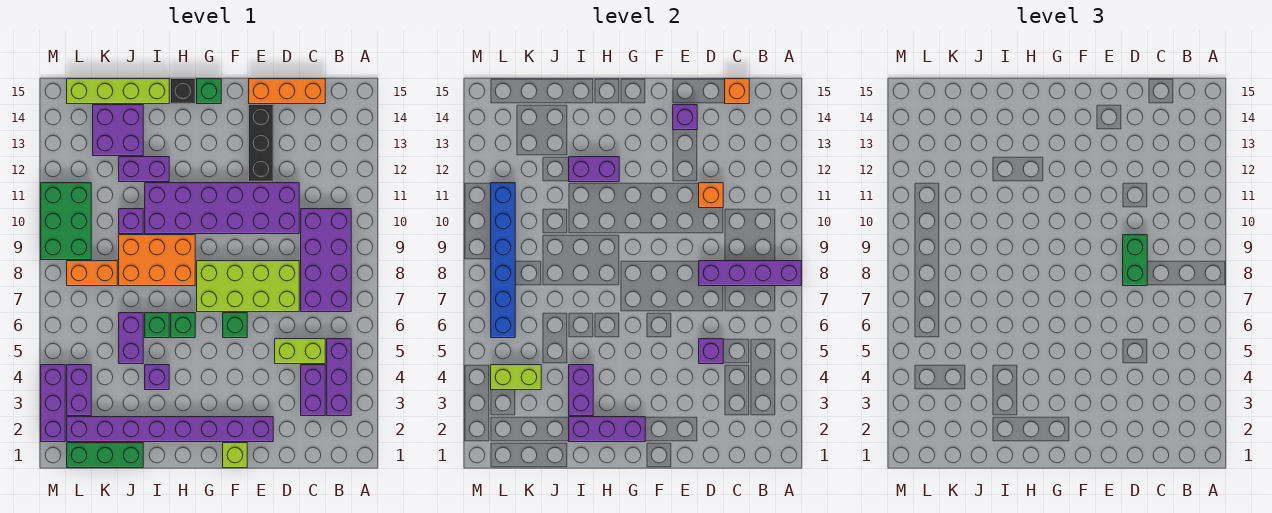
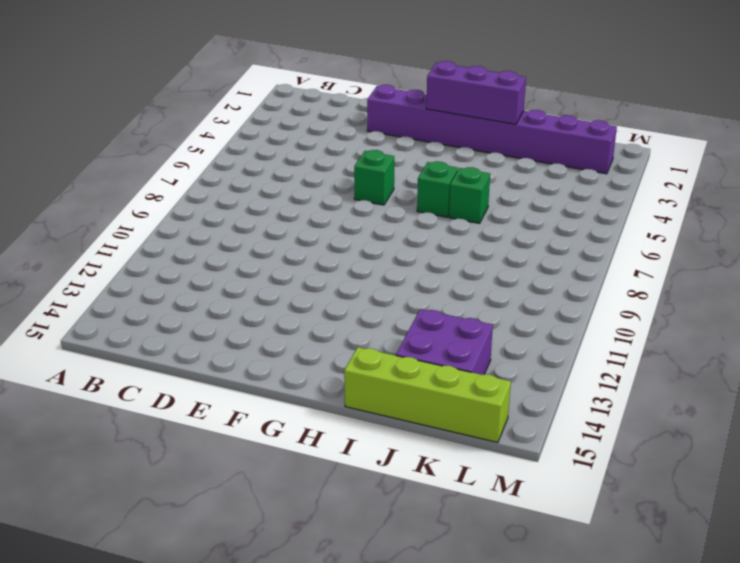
none -> purple brick B3:B5 level 1
none -> purple brick B7:C10 level 1
none -> purple brick C3:C4 level 1
none -> lime brick C5:D5 level 1

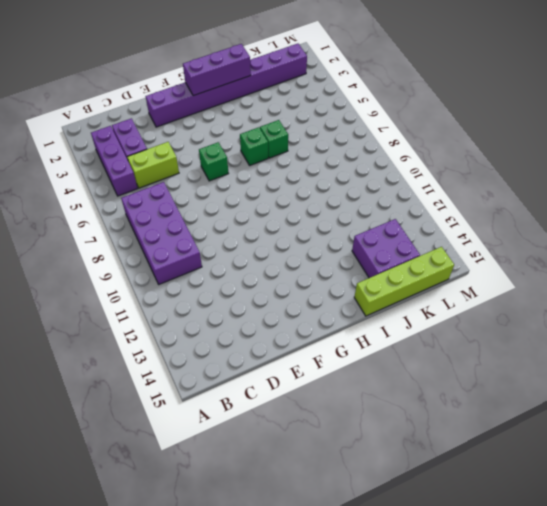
none -> orange brick C15:E15 level 1
none -> lime brick D7:G8 level 1
none -> purple brick D10:I11 level 1
none -> black brick E12:E14 level 1

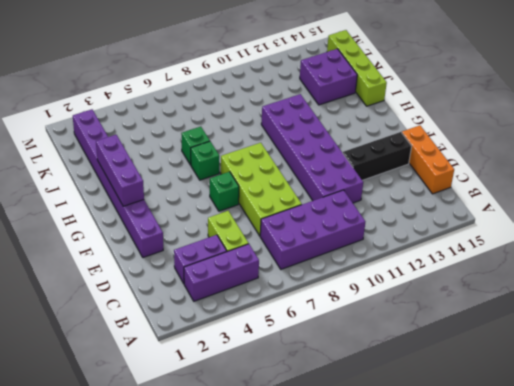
none -> lime brick F1 level 1
none -> green brick G15 level 1
none -> orange brick H8:J9 level 1
none -> black brick H15 level 1

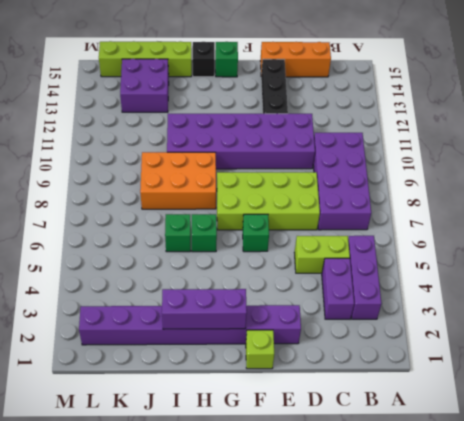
none -> purple brick I4 level 1
none -> purple brick I12:J12 level 1
none -> green brick J1:L1 level 1
none -> purple brick J5:J6 level 1

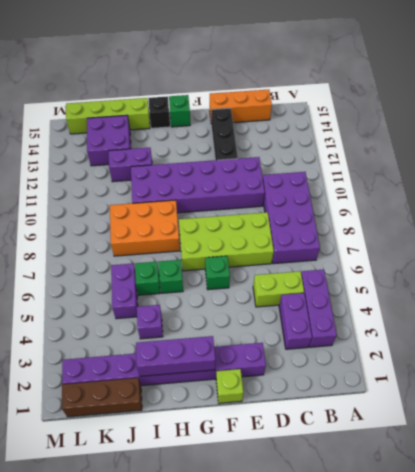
brown brick J1:L1 level 1 -> green brick J1:L1 level 1
none -> purple brick J10 level 1
none -> orange brick K8:L8 level 1
none -> purple brick L3:L4 level 1
none -> green brick L9:M11 level 1

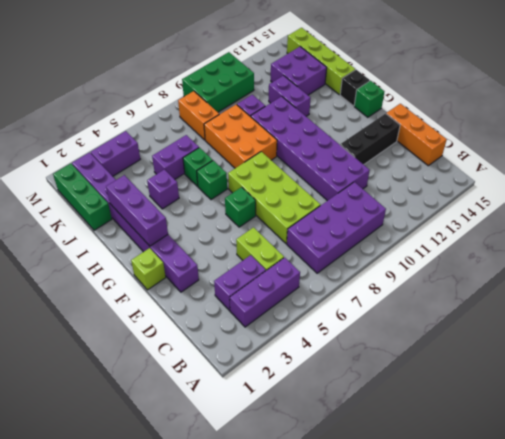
none -> purple brick M2:M4 level 1
none -> purple brick A8:D8 level 2
none -> orange brick C15 level 2
none -> purple brick D5 level 2

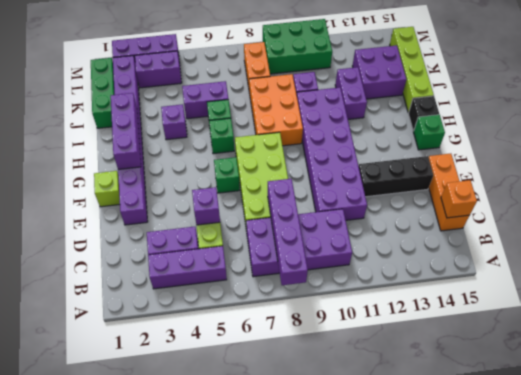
none -> orange brick D11 level 2
none -> purple brick E14 level 2
none -> purple brick H12:I12 level 2
none -> purple brick I3:I4 level 2

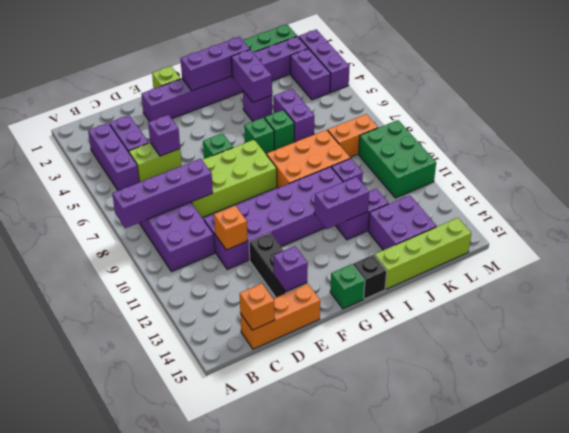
none -> lime brick K4:L4 level 2
none -> blue brick L6:L11 level 2
none -> green brick D8:D9 level 3

